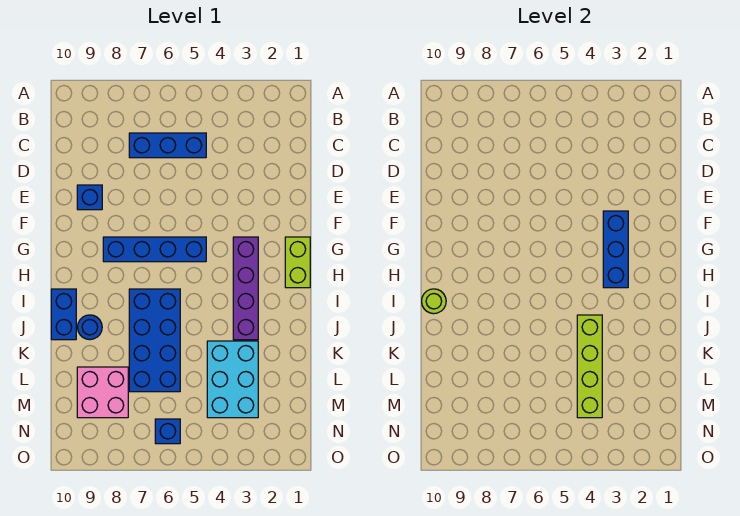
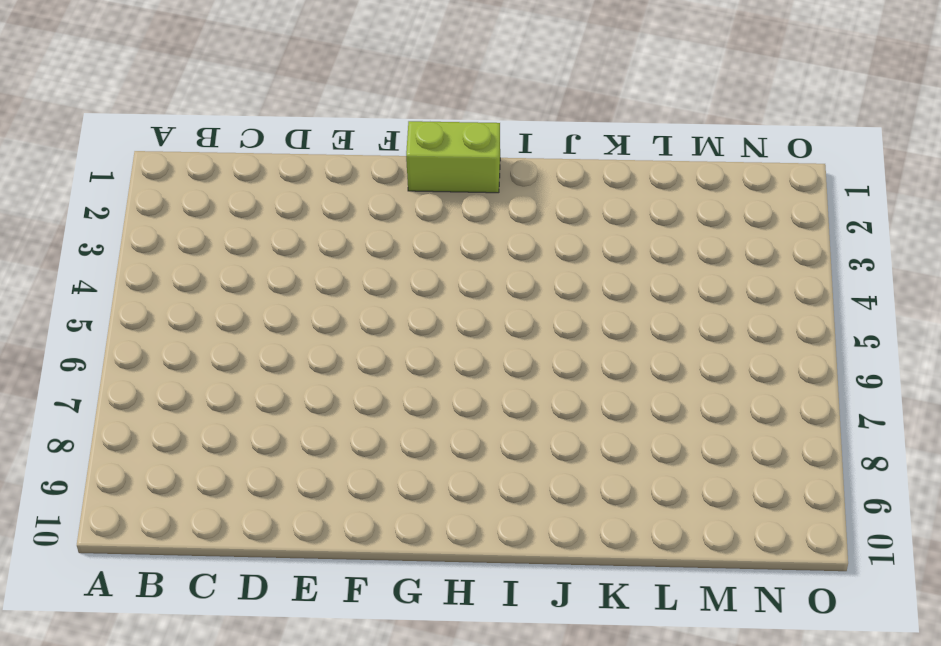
none -> blue brick C5:C7 level 1
none -> blue brick E9 level 1
none -> purple brick G3:J3 level 1

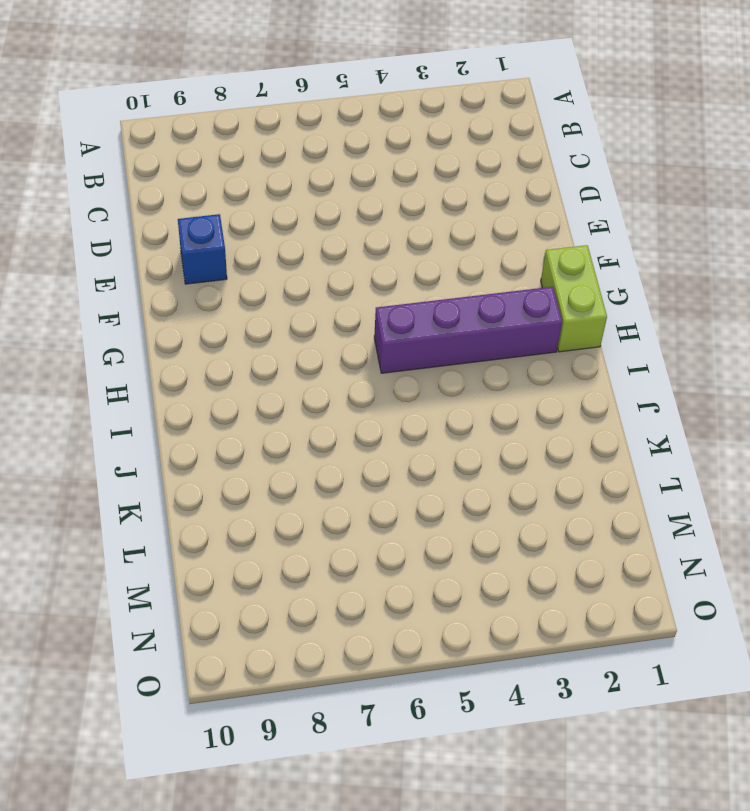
purple brick H2:H5 level 1 -> purple brick G3:J3 level 1
none -> blue brick C5:C7 level 1
none -> blue brick G5:G8 level 1
none -> blue brick I6:L7 level 1

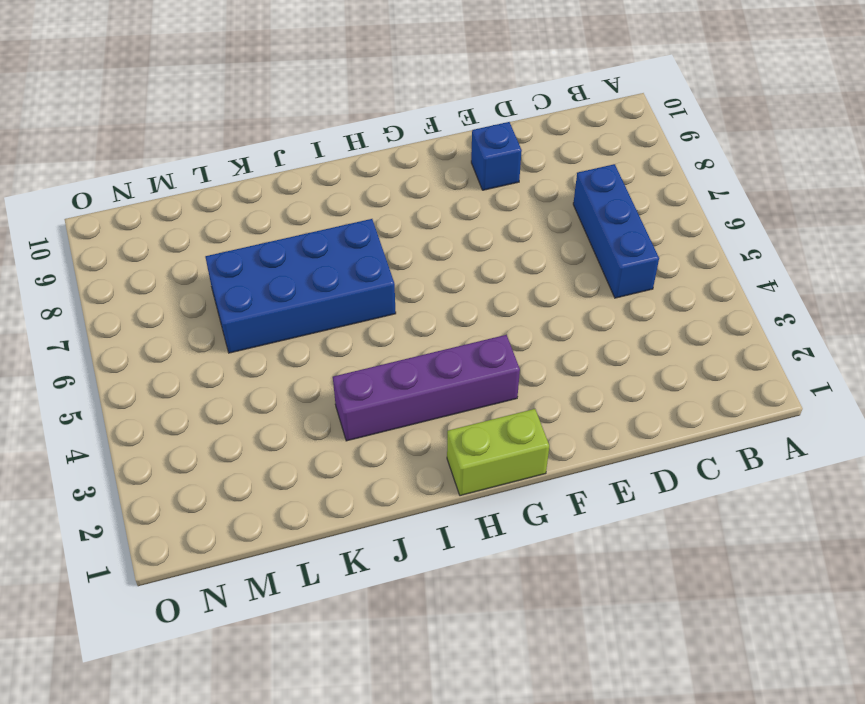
none -> blue brick G5:G8 level 1
none -> blue brick I10:J10 level 1
none -> blue round brick J9 level 1

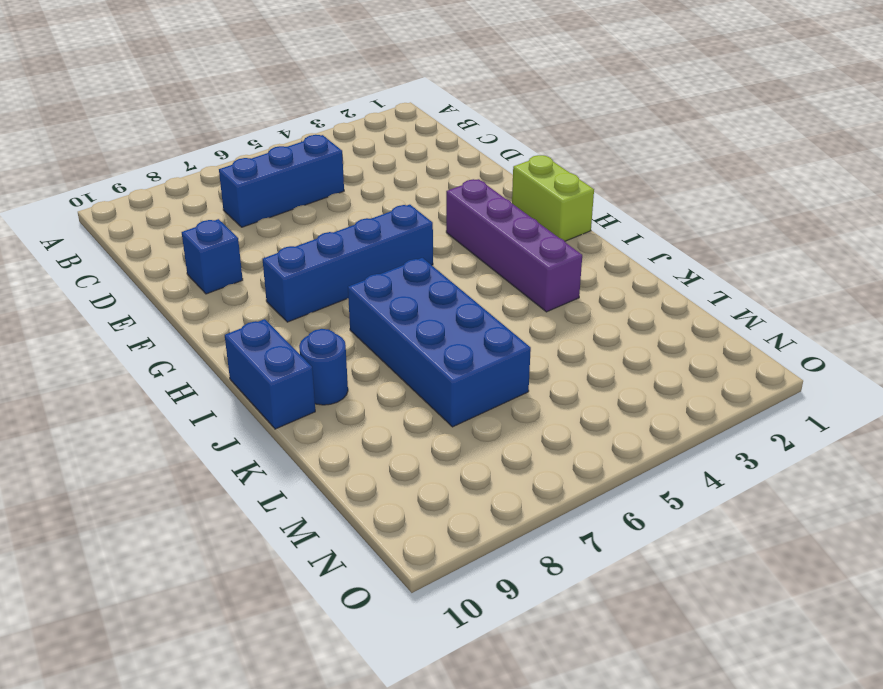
none -> cyan brick K3:M4 level 1
none -> pink brick L8:M9 level 1
none -> blue brick N6 level 1

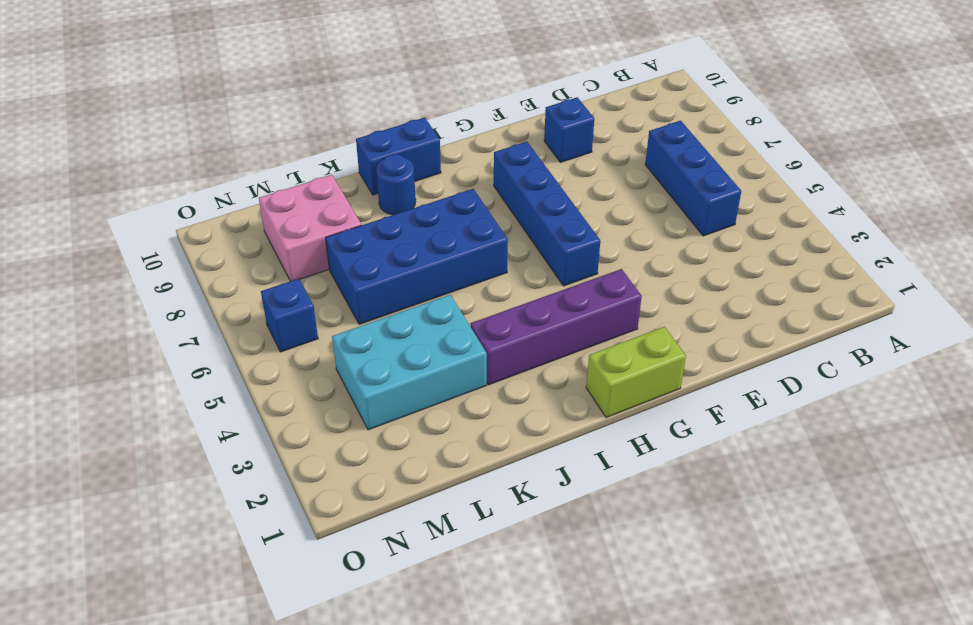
none -> blue brick F3:H3 level 2
none -> lime round brick I10 level 2
none -> lime brick J4:M4 level 2

